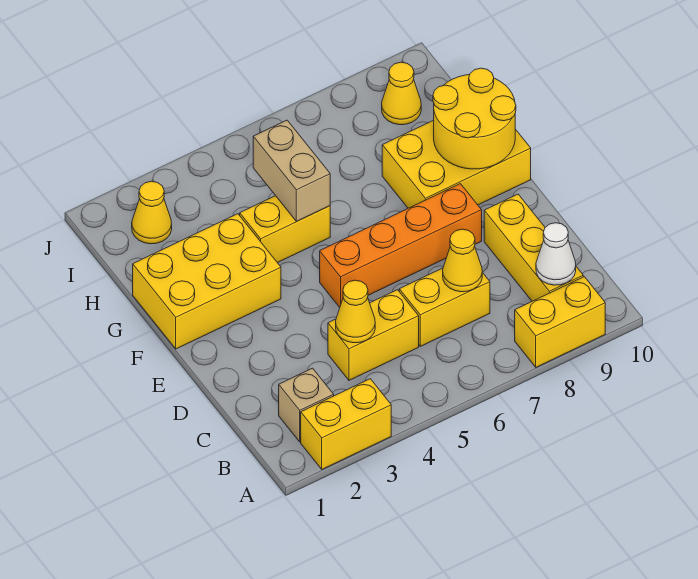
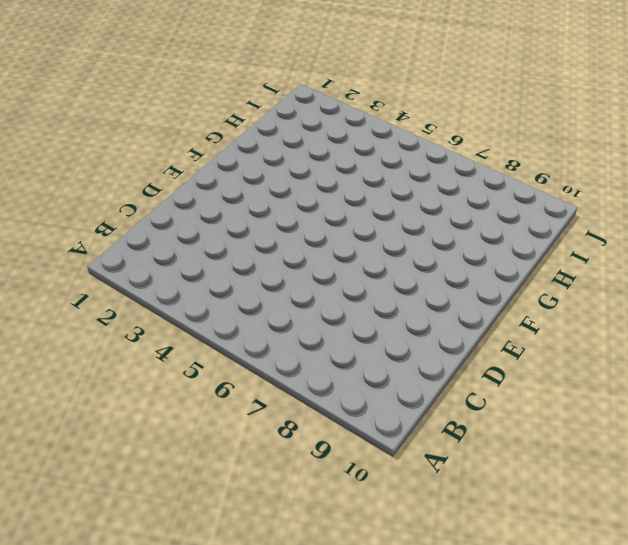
none -> yellow brick A2:A3 level 1
none -> yellow brick A8:A9 level 1
none -> tan brick B2 level 1

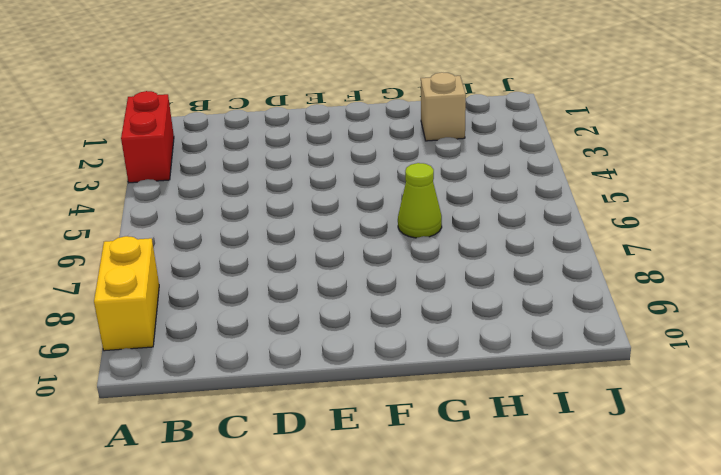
red brick A2:A3 level 1 -> yellow brick A2:A3 level 1
lime cone G6 level 1 -> none
tan brick H2 level 1 -> tan brick B2 level 1
none -> yellow brick B9:D9 level 1
none -> yellow brick C4:C5 level 1
none -> yellow brick C6:C7 level 1

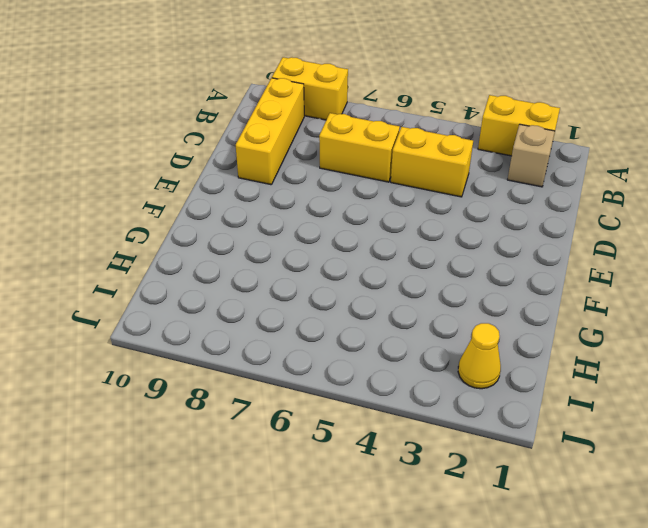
none -> orange brick E5:E8 level 1
none -> yellow brick F1:G3 level 1
none -> yellow brick F8:G10 level 1

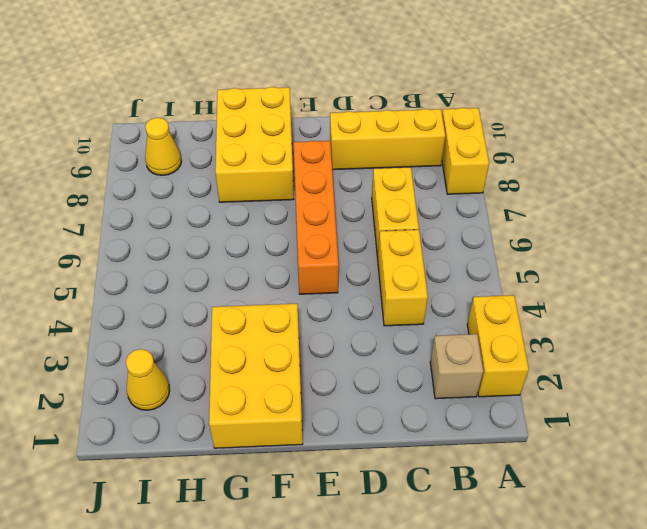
none -> yellow brick G4:G5 level 1
none -> white cone B9 level 2
none -> yellow cone C4 level 2

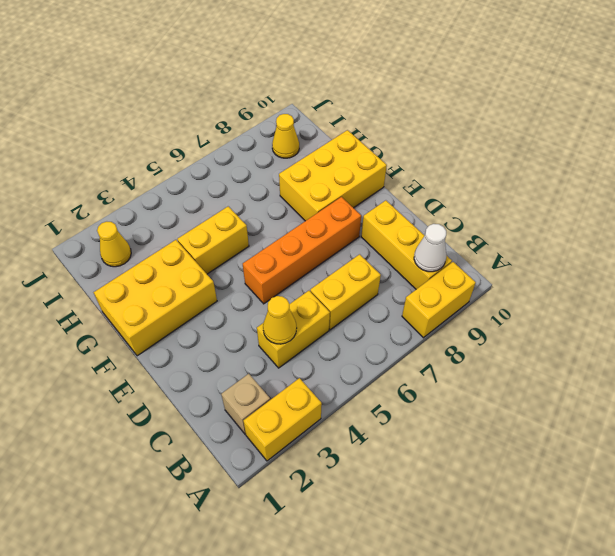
none -> yellow cone C7 level 2
none -> yellow round brick F9:G10 level 2
none -> tan brick G5:H5 level 2

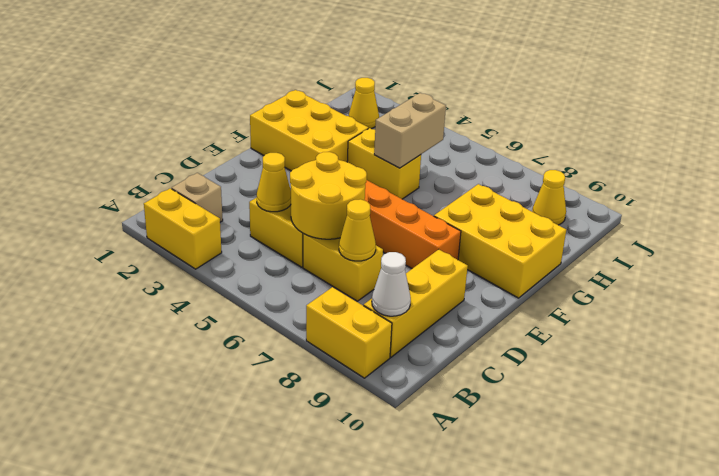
yellow round brick C5:D6 level 2 -> yellow round brick F9:G10 level 2

